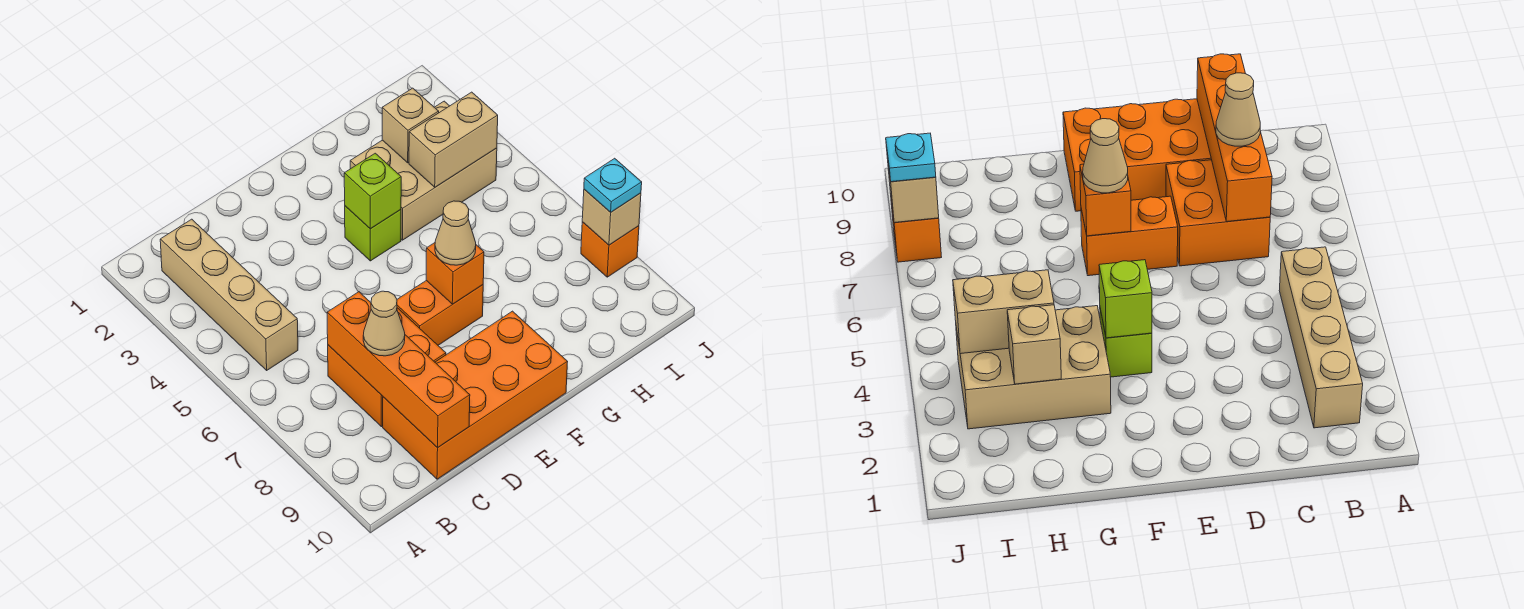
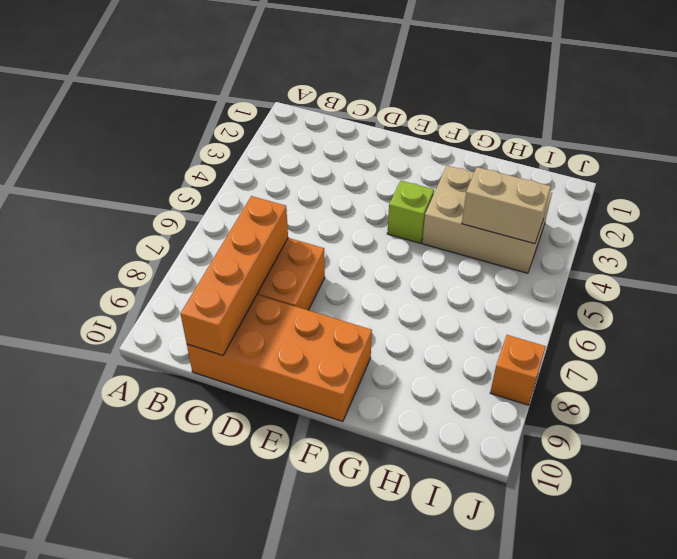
none -> tan brick B2:B5 level 1
none -> orange brick E7:F7 level 1
none -> lime brick F4 level 2

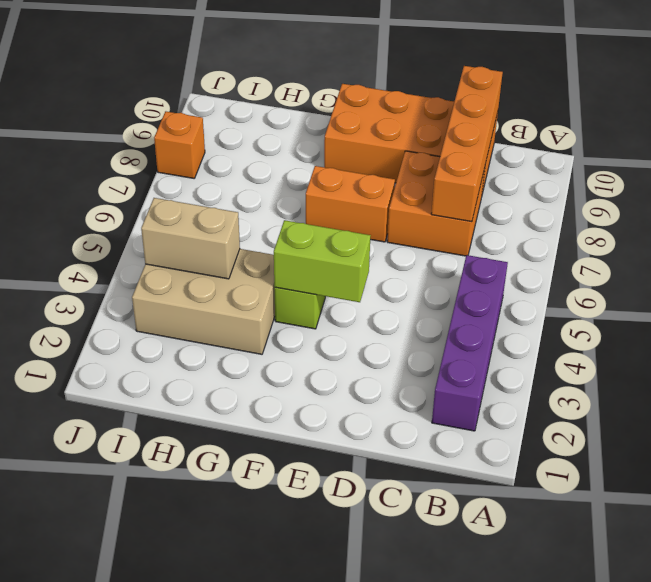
purple brick B2:B5 level 1 -> tan brick B2:B5 level 1
lime brick E4:F4 level 2 -> lime brick F4 level 2
none -> orange brick F7 level 2
none -> tan brick H3 level 2
none -> tan brick J8 level 2

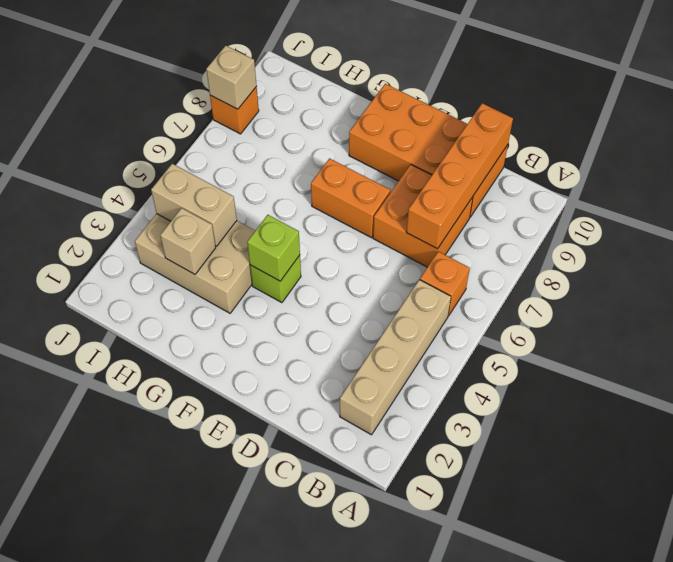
orange brick B6 level 1 -> orange brick F7 level 2
none -> tan cone C8 level 3
none -> tan cone F7 level 3
none -> cyan plate J8 level 3

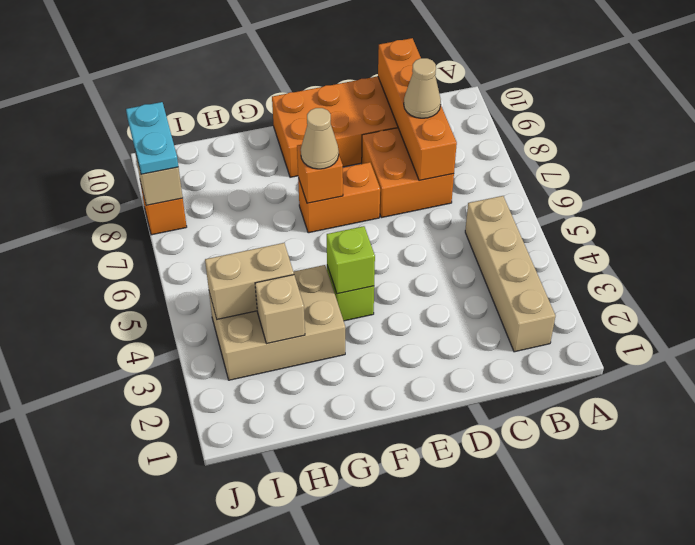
cyan plate J8:J9 level 3 -> cyan plate J8 level 3

